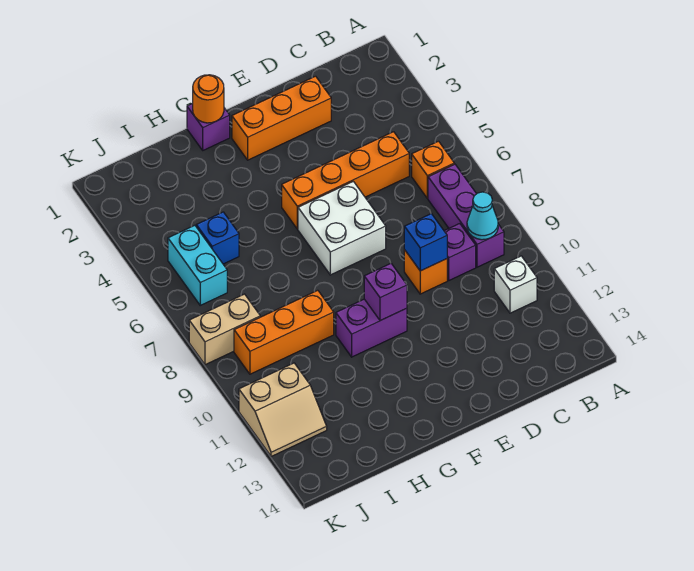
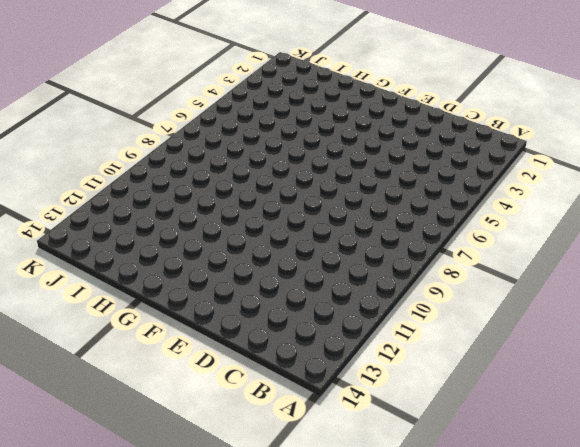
none -> orange brick B6 level 1
none -> purple brick B7:B9 level 1
none -> white brick B11 level 1

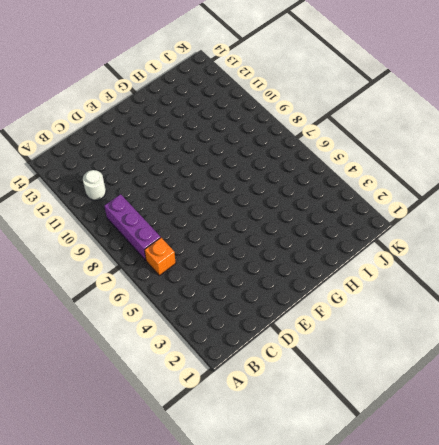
white round brick B11 level 1 -> white brick B11 level 1
none -> orange brick C5:F5 level 1
none -> purple brick C9 level 1
none -> orange brick D2:F2 level 1

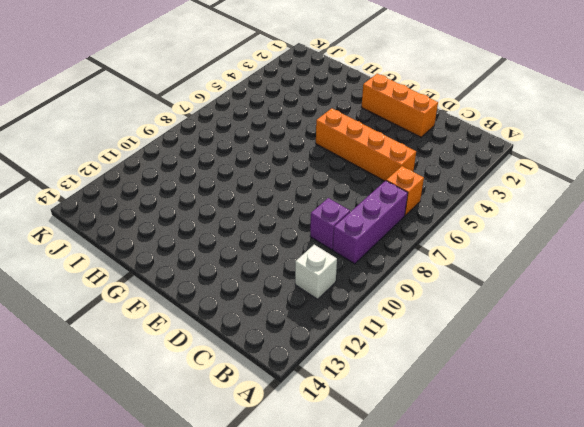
none -> orange brick D9 level 1
none -> white brick E6:F7 level 1
none -> purple brick F10:G10 level 1

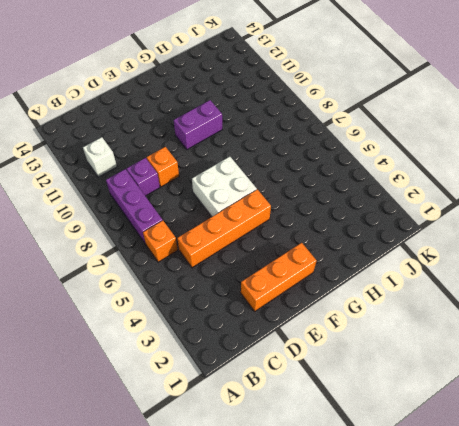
none -> purple brick G1 level 1
none -> orange brick H9:J9 level 1
none -> blue brick I5 level 1

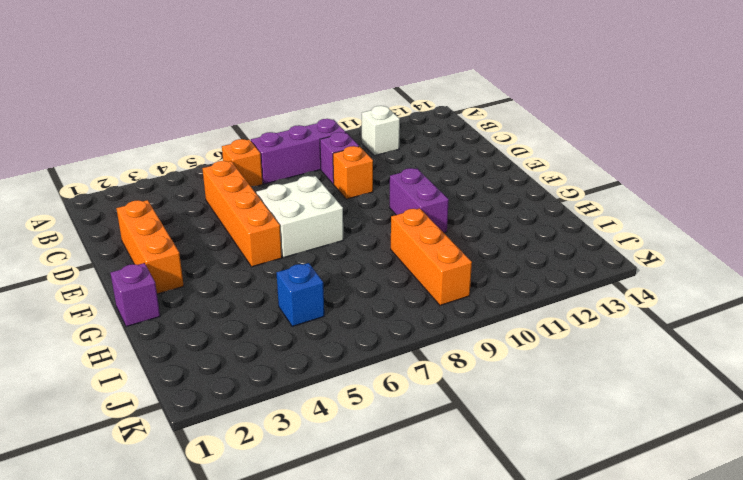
none -> cyan brick J5:J6 level 1
none -> tan brick J8:K8 level 1
none -> tan slope J11:K12 level 1 top 11

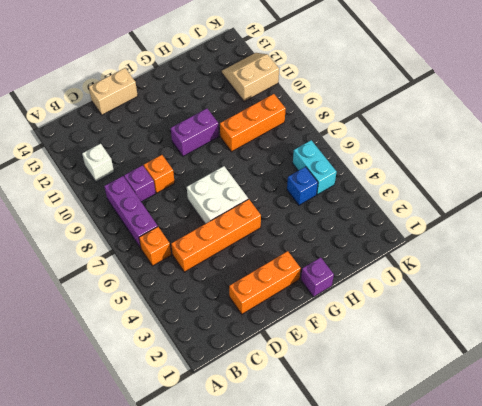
tan brick D14:E14 level 1 -> tan brick J8:K8 level 1
none -> cyan cone B9 level 2
none -> blue brick D9 level 2
none -> purple brick F10 level 2

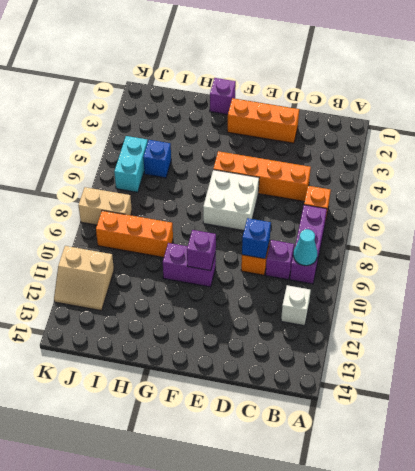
none -> orange round brick G1 level 2

